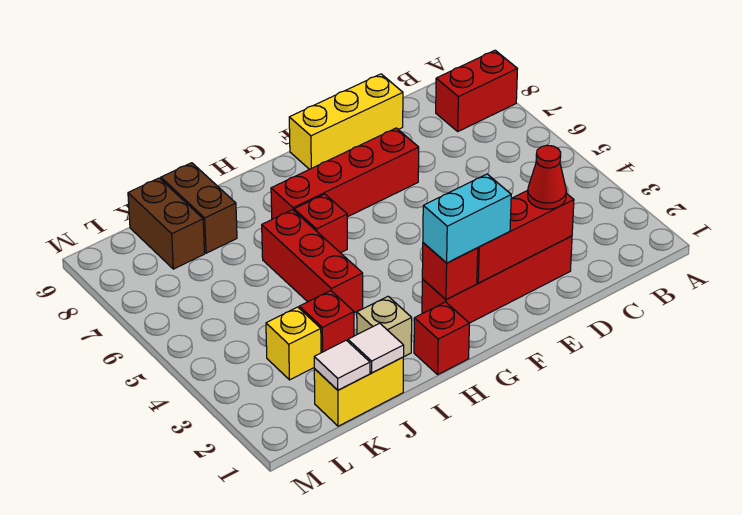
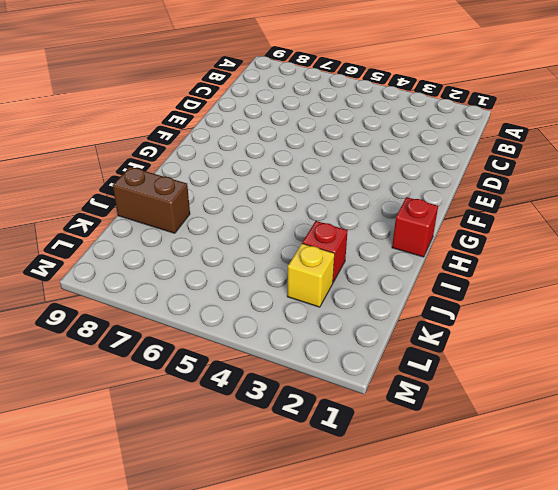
none -> red brick A8:B8 level 1
none -> red brick D2:G2 level 1
none -> yellow brick D9:F9 level 1

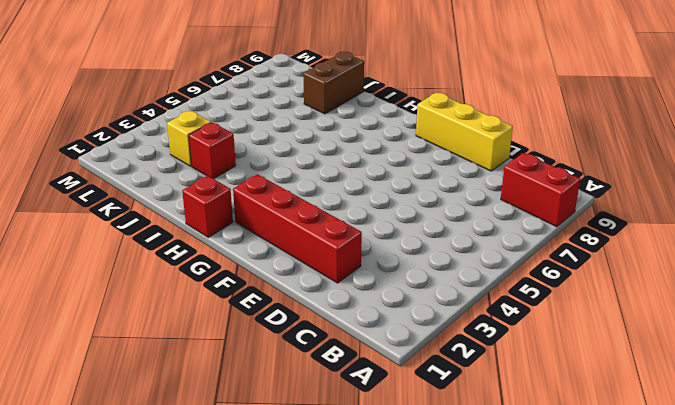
none -> red brick E7:H7 level 1
none -> red brick H6 level 1
none -> tan brick I2 level 1

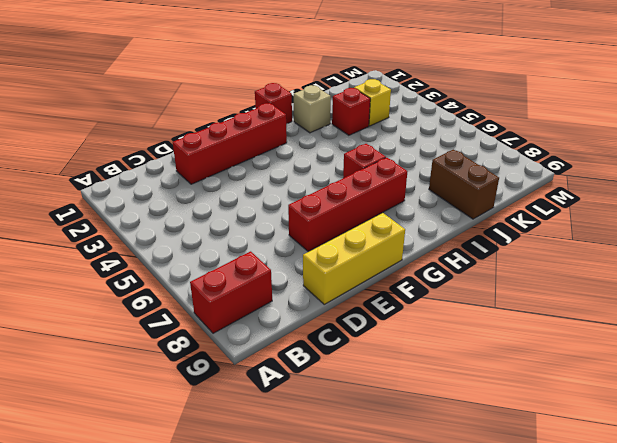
none -> red brick I4:I6 level 1
none -> yellow brick J1:K1 level 1
none -> brown brick K8:K9 level 1

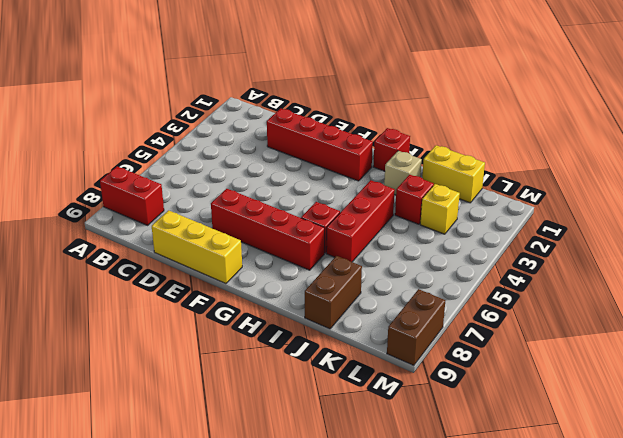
brown brick M8:M9 level 1 -> brown brick K8:K9 level 1
none -> red brick D2:F2 level 2
none -> red brick G2 level 2
none -> white tile J1 level 2

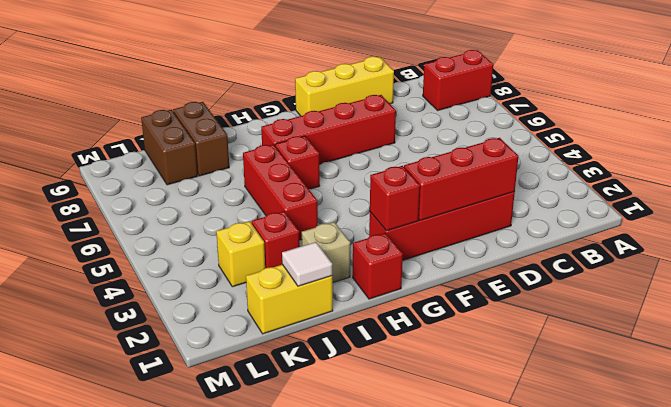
none -> white tile K1 level 2
none -> red cone D2 level 3
none -> cyan brick F2:G2 level 3

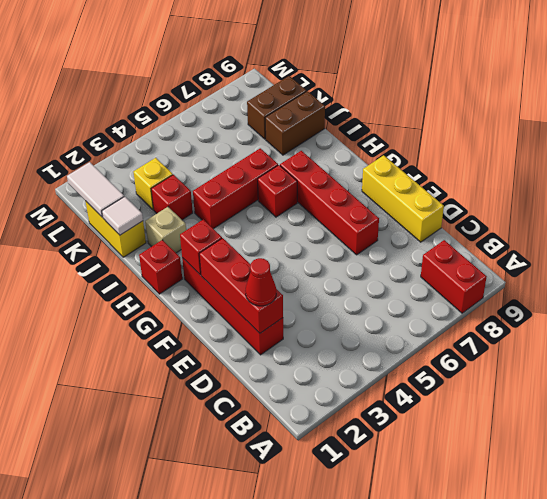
white tile K1:L1 level 2 -> white tile K1 level 2
none -> cyan brick F2:G2 level 3

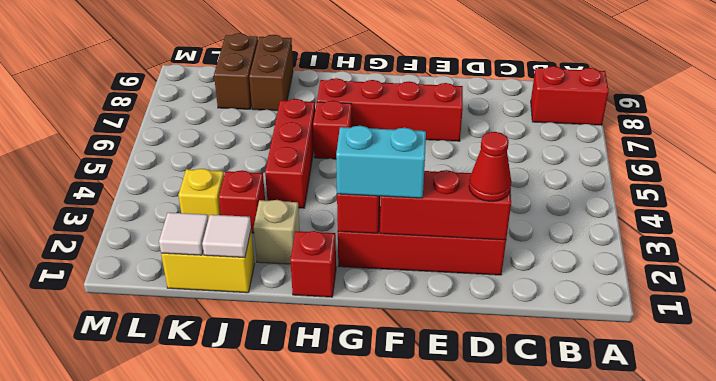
none -> yellow brick D9:F9 level 1

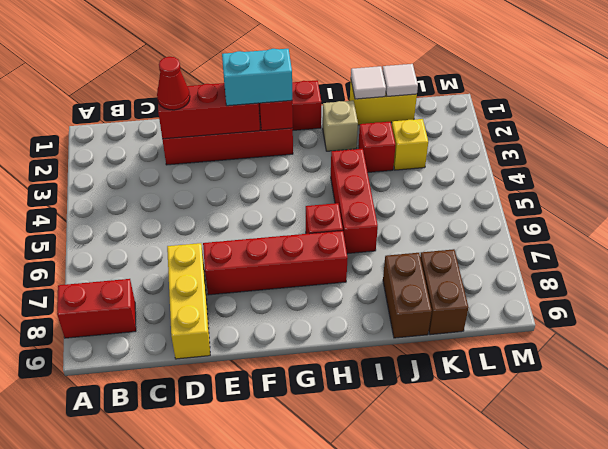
yellow brick D7:D9 level 1 -> yellow brick D9:F9 level 1

